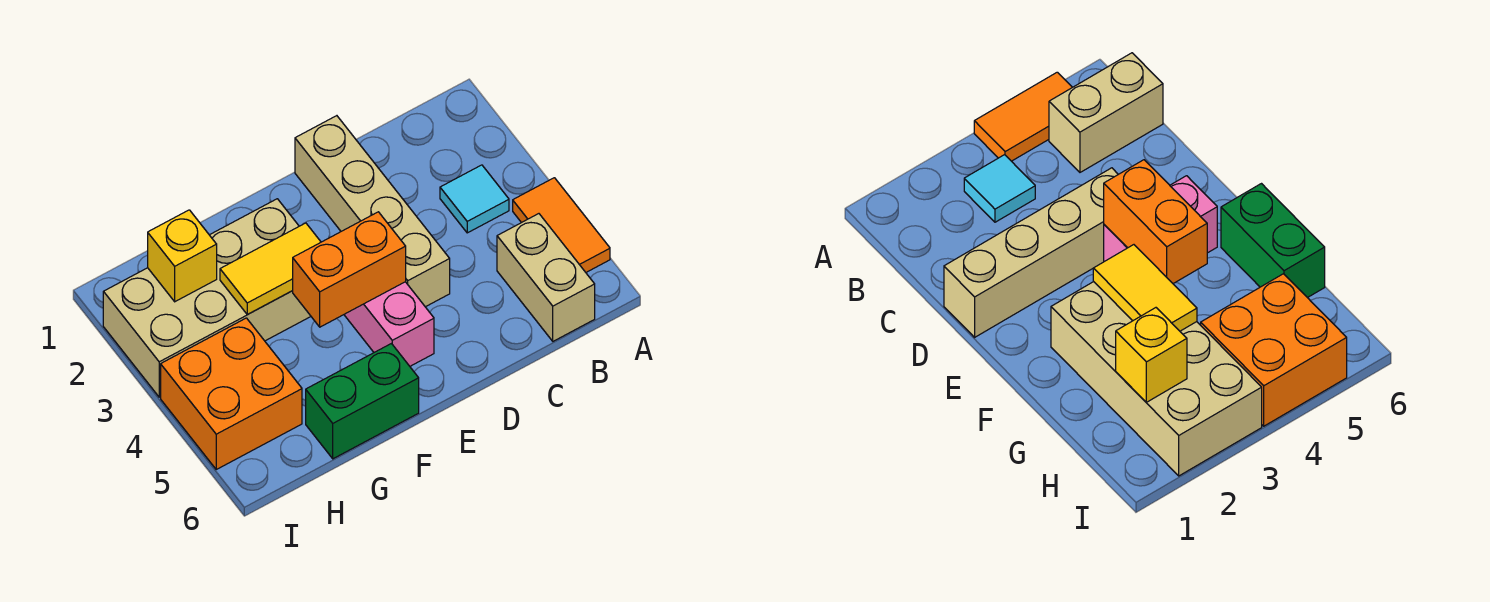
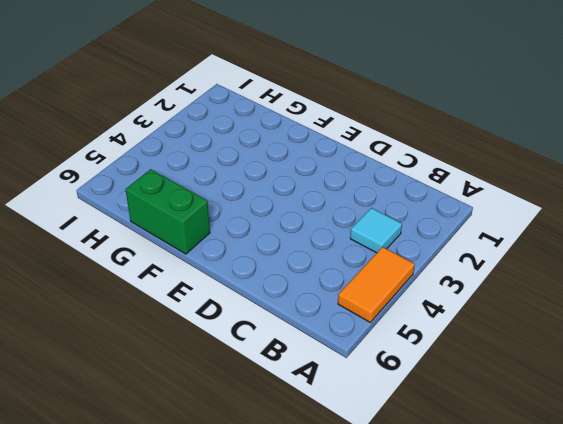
none -> tan brick B5:B6 level 1
none -> tan brick D1:D4 level 1

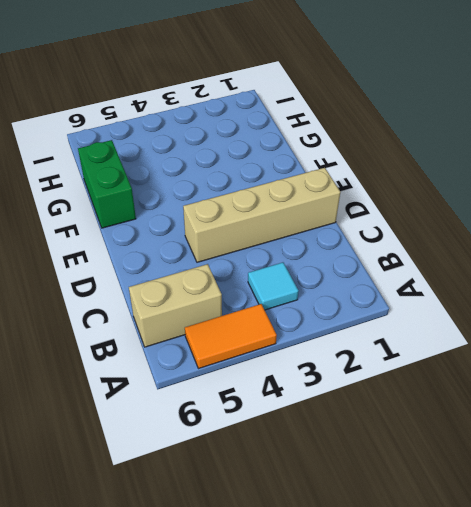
none -> pink brick E4:E5 level 1
none -> tan brick F2:I3 level 1

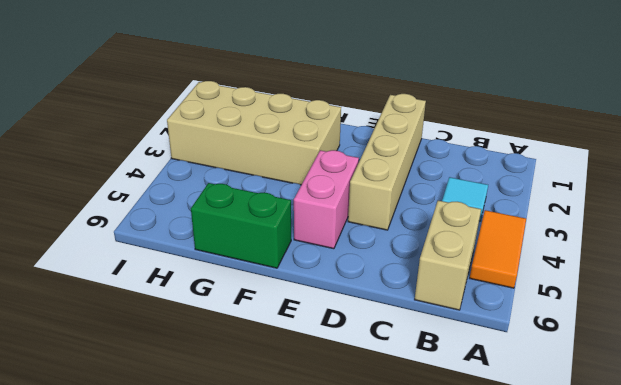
none -> orange brick H4:I5 level 1
none -> orange brick E4:F4 level 2

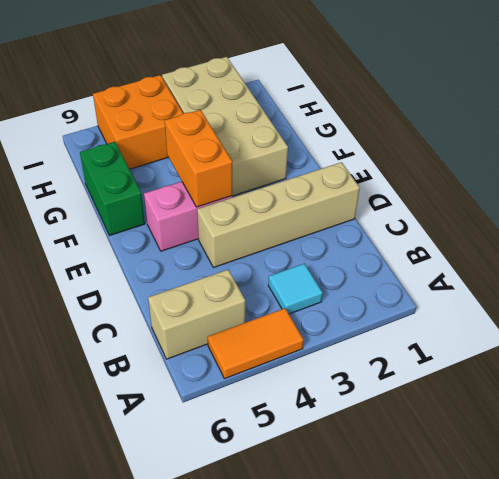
none -> yellow tile F3:G3 level 2
none -> yellow brick H2 level 2

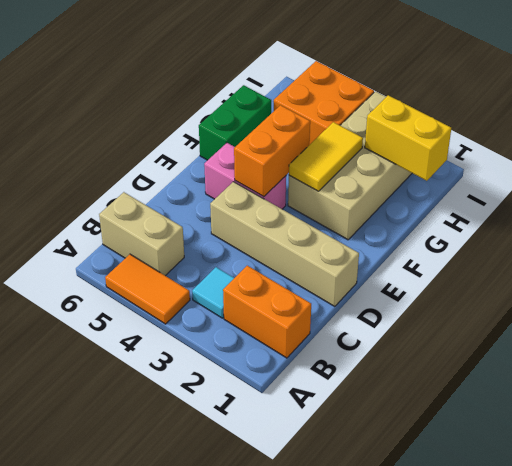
orange brick B1:B2 level 1 -> none
yellow brick H1:H2 level 2 -> yellow brick H2 level 2

